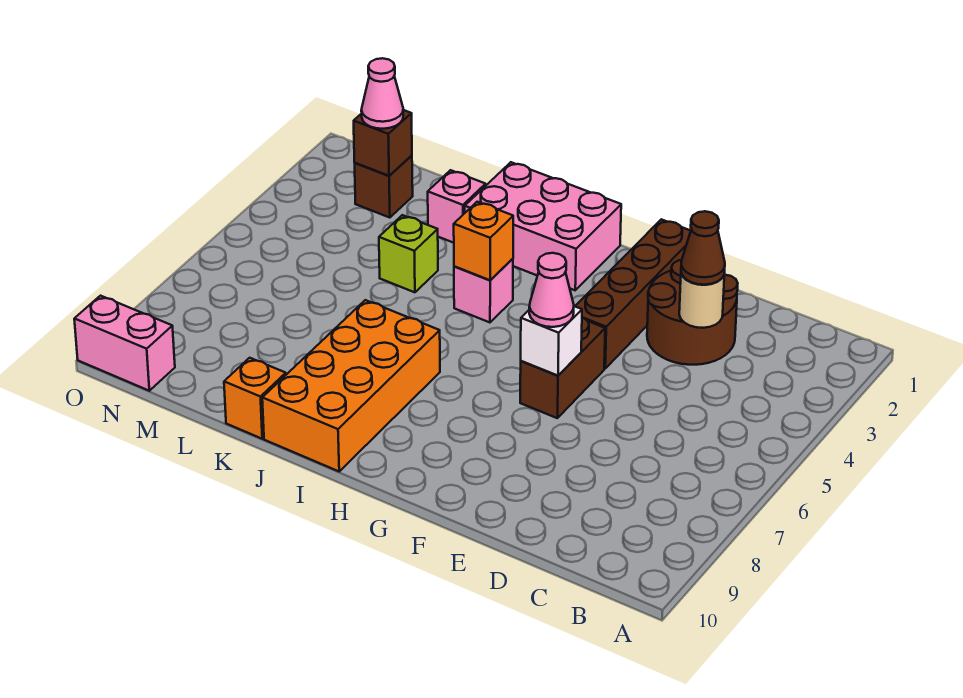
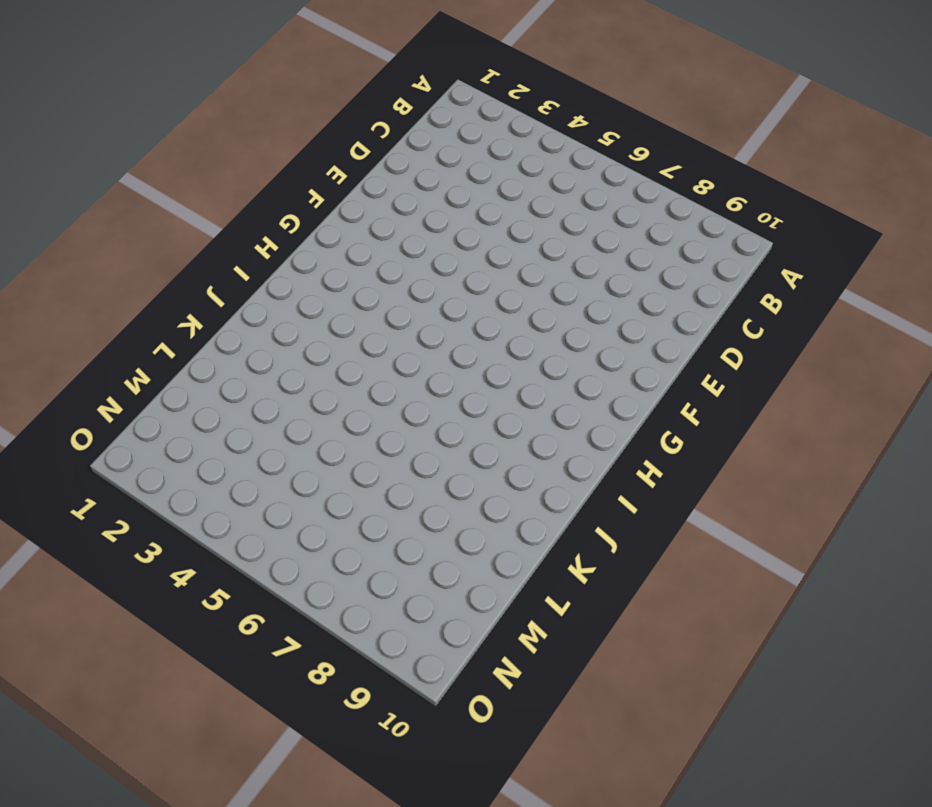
none -> brown round brick D2:E3 level 1
none -> brown brick F1:F4 level 1
none -> brown brick F5:F6 level 1

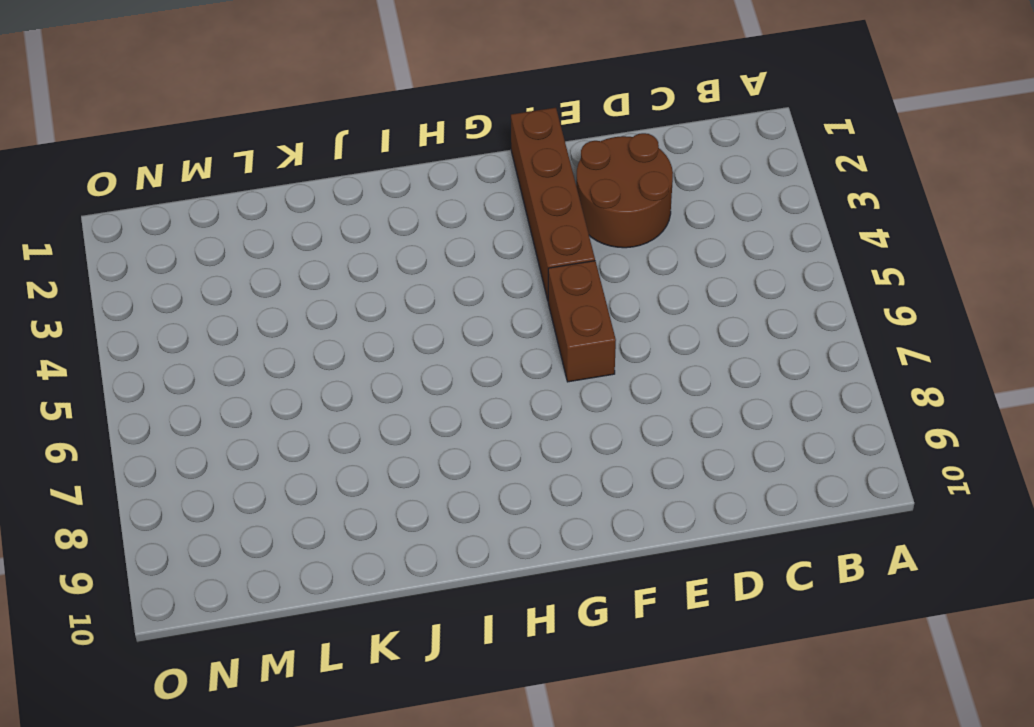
none -> pink brick H1:J2 level 1
none -> pink brick I4 level 1
none -> orange brick I7:J10 level 1

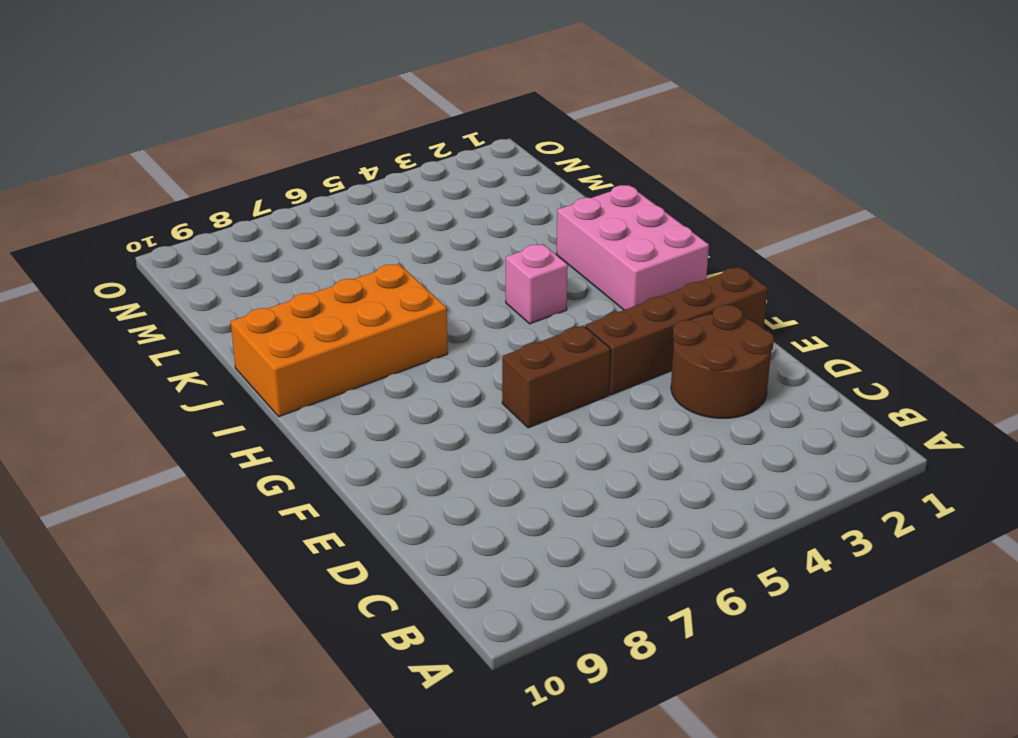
none -> pink brick K2 level 1
none -> lime brick K4 level 1
none -> orange brick K10 level 1

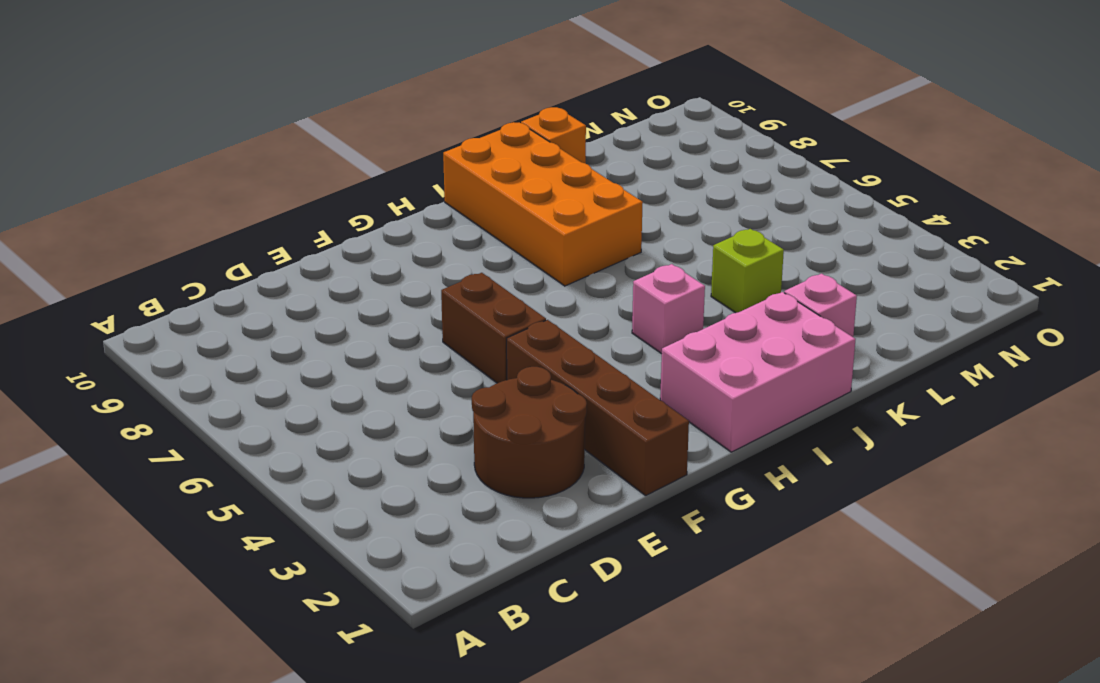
none -> brown brick M2 level 1
none -> pink brick N10:O10 level 1
none -> tan round brick D3 level 2

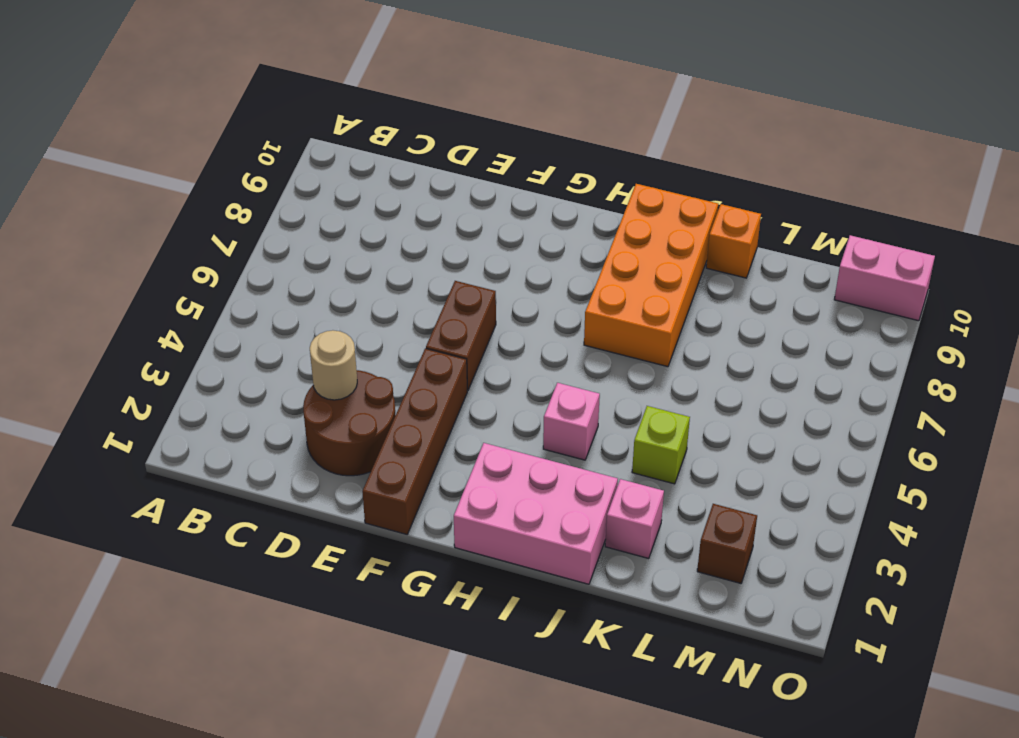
none -> white brick F6 level 2
none -> orange brick I4 level 2
none -> brown brick M2 level 2

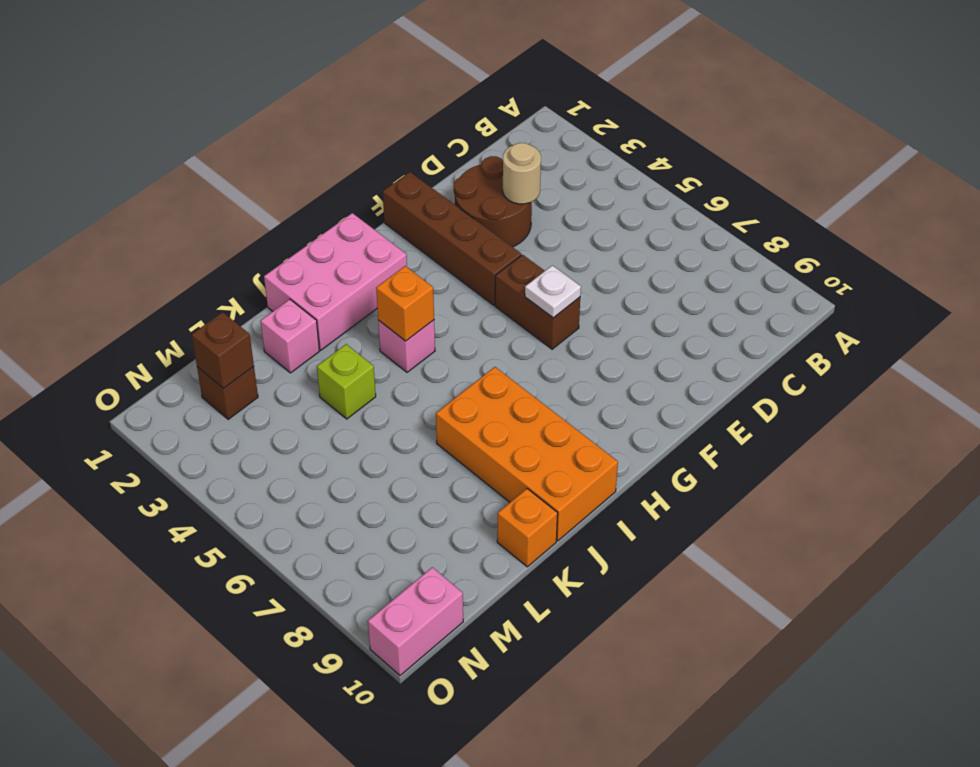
white plate F6 level 2 -> white brick F6 level 2
none -> brown cone D3 level 3
none -> pink cone F6 level 3
none -> pink cone M2 level 3

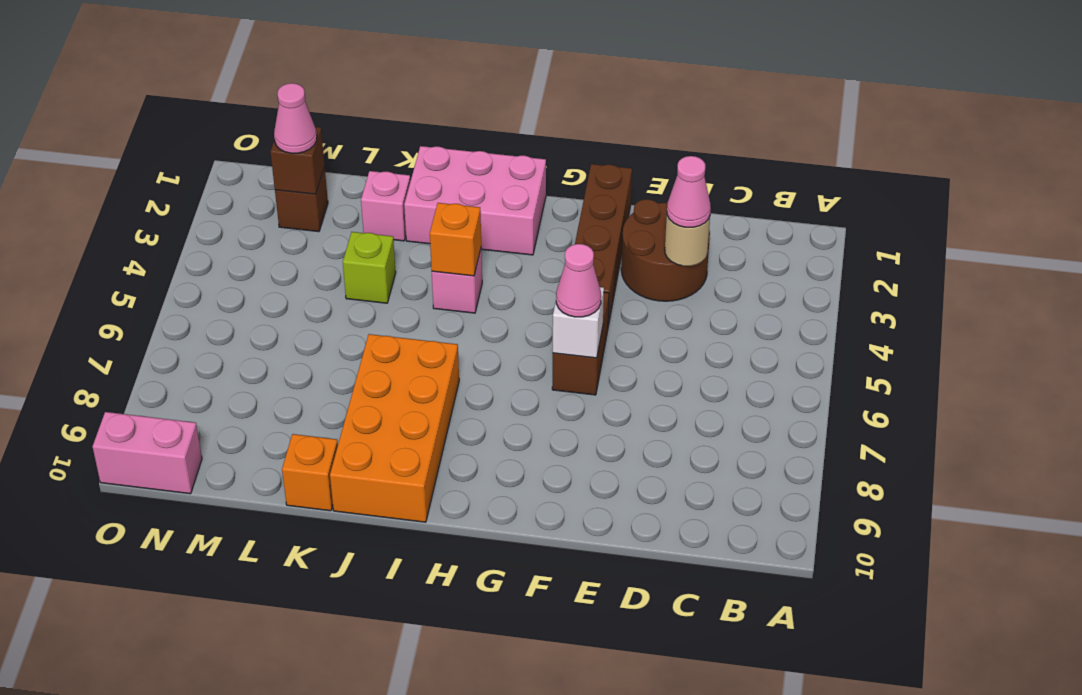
pink cone D3 level 3 -> brown cone D3 level 3

